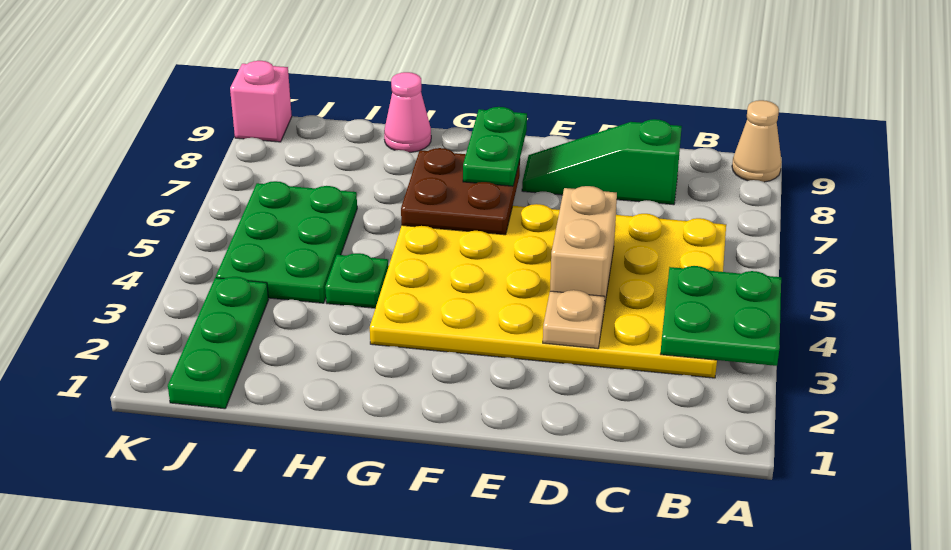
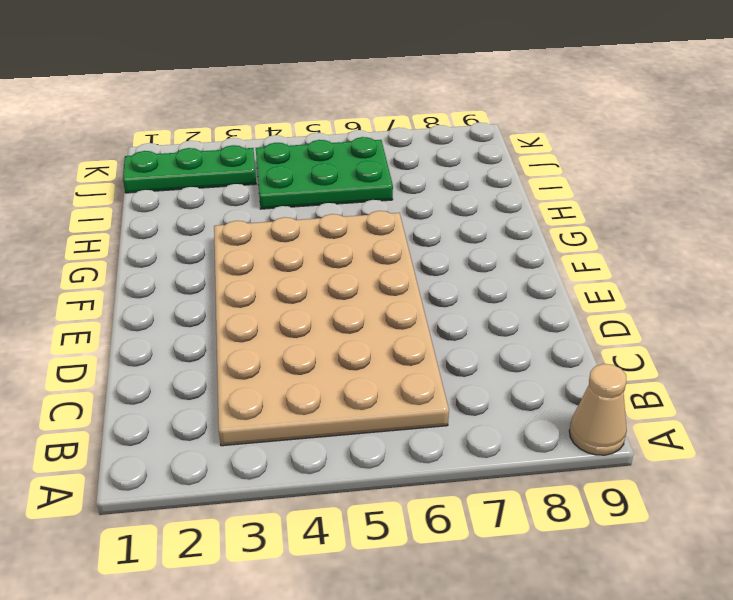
tan plate B3:G6 level 1 -> yellow plate B3:G6 level 1
none -> green slope C8:E8 level 1 top C
none -> green plate H4 level 1
none -> pink cone H9 level 1

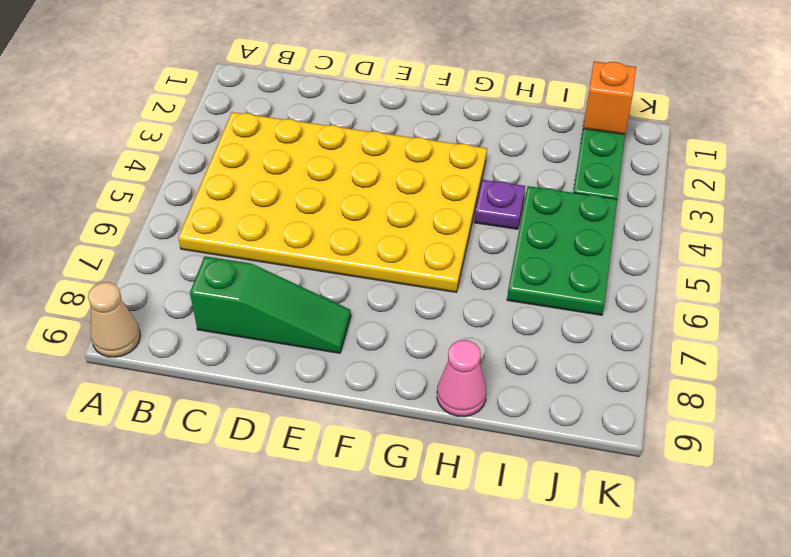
purple plate H4 level 1 -> green plate H4 level 1
orange brick J1 level 2 -> none
none -> pink brick K9 level 1
none -> green plate A3:B4 level 2
none -> tan plate D3 level 2

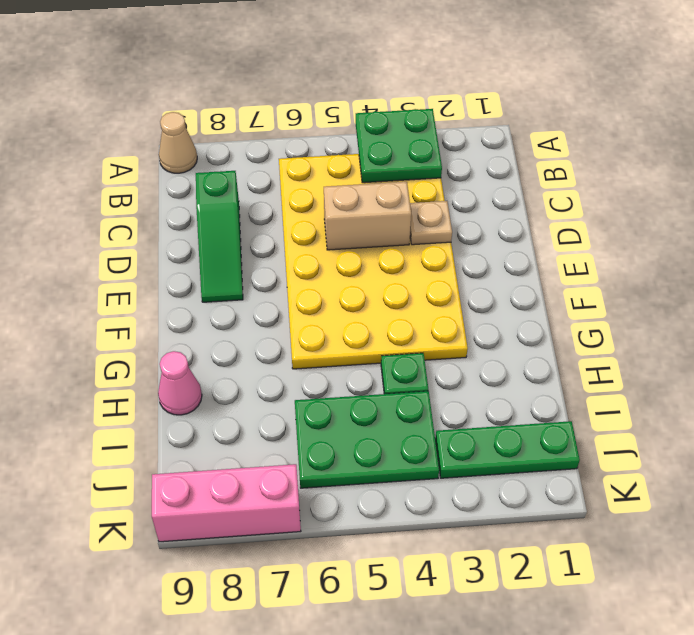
pink brick K7:K9 level 1 -> pink brick K9 level 1
none -> brown plate F6:G7 level 2
none -> green plate F7:F8 level 3

